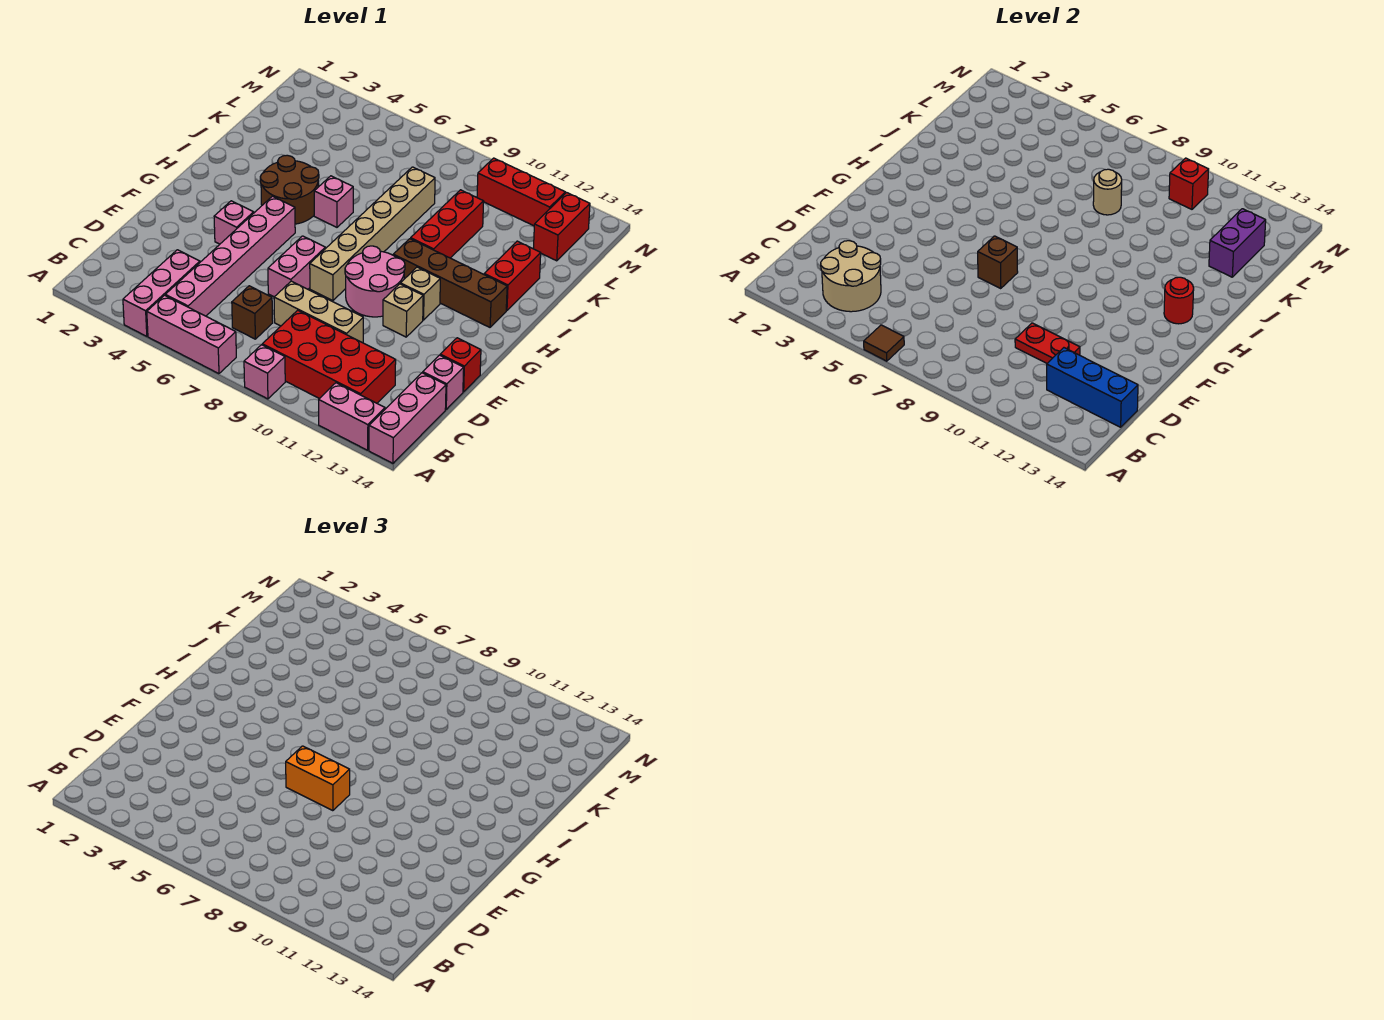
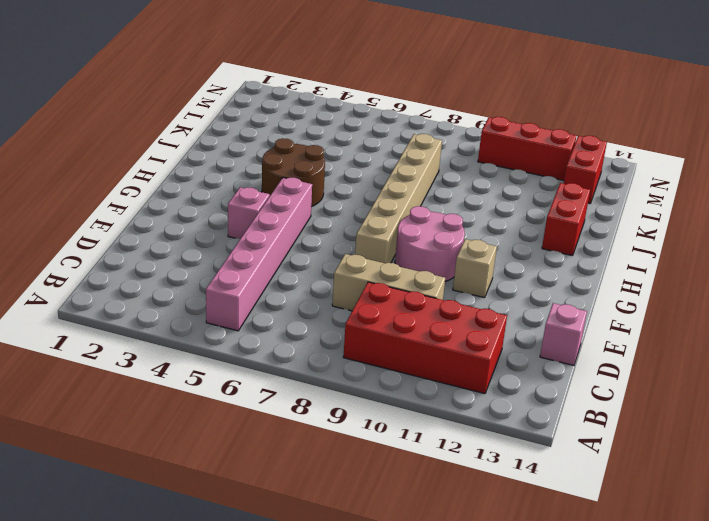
none -> pink brick A4:C4 level 1
none -> pink brick A5:A7 level 1
none -> pink brick A9 level 1
none -> pink brick A12:A13 level 1

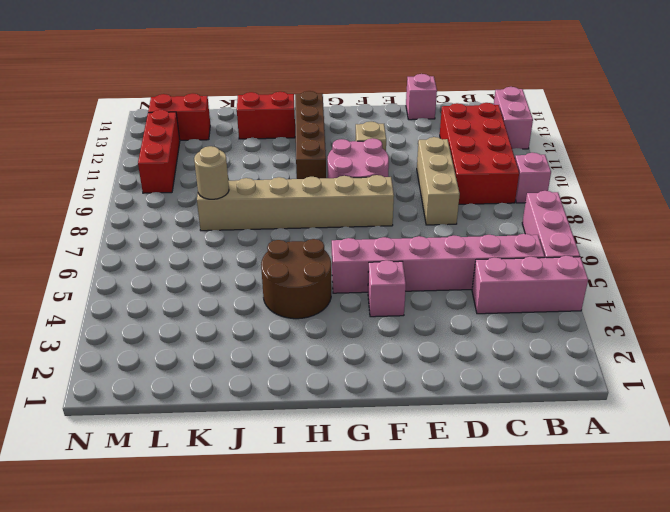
none -> pink brick A14:C14 level 1
none -> brown brick C7 level 1
none -> pink brick E7:F7 level 1
none -> red brick E14 level 1

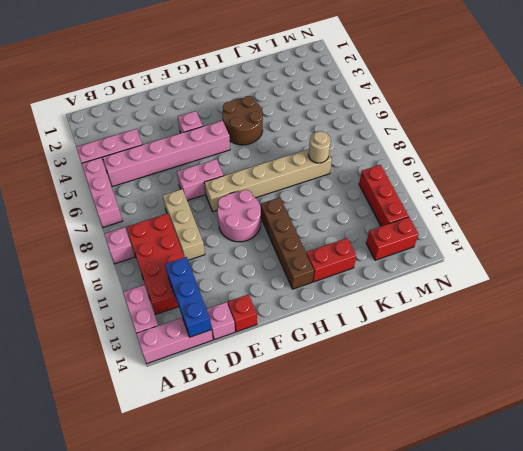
none -> brown brick C7 level 1
none -> tan brick F11 level 1
none -> tan brick G11 level 1
none -> pink brick I6 level 1

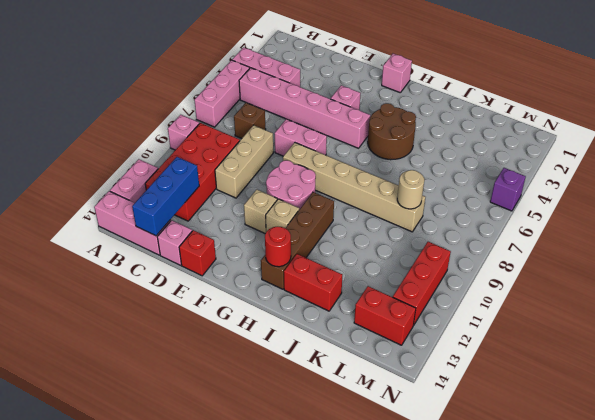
pink brick G1 level 1 -> pink brick I6 level 1
purple brick N5 level 1 -> none
none -> red brick I10:K10 level 1
none -> brown tile A6 level 2
none -> tan round brick B3:C4 level 2
none -> red plate D10:D11 level 2

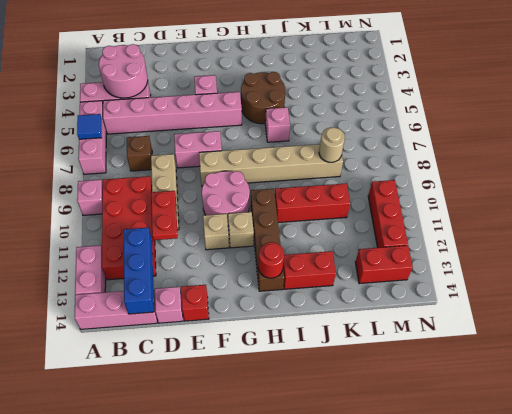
blue tile A6 level 2 -> brown tile A6 level 2
pink round brick B3:C4 level 2 -> tan round brick B3:C4 level 2
none -> brown brick F7 level 2
none -> purple brick K13:L13 level 2
none -> red brick M10 level 2
none -> orange brick F7:F8 level 3

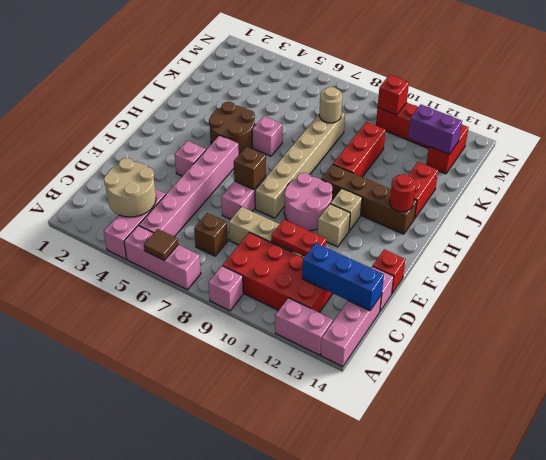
purple brick L12:L13 level 2 -> purple brick K13:L13 level 2
none -> orange brick F7:F8 level 3

